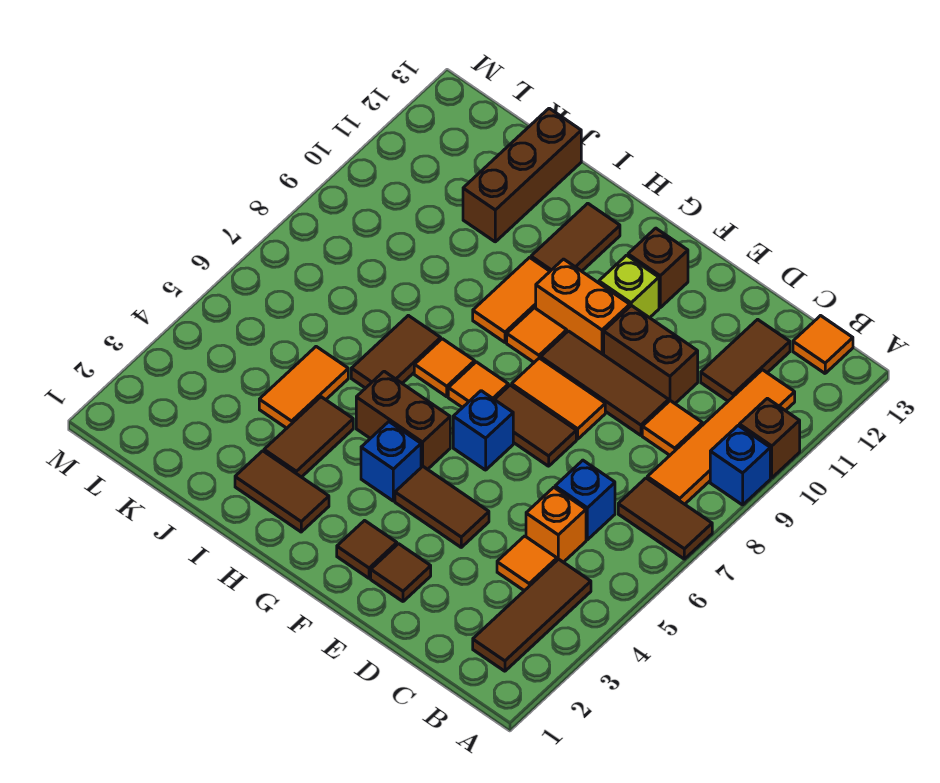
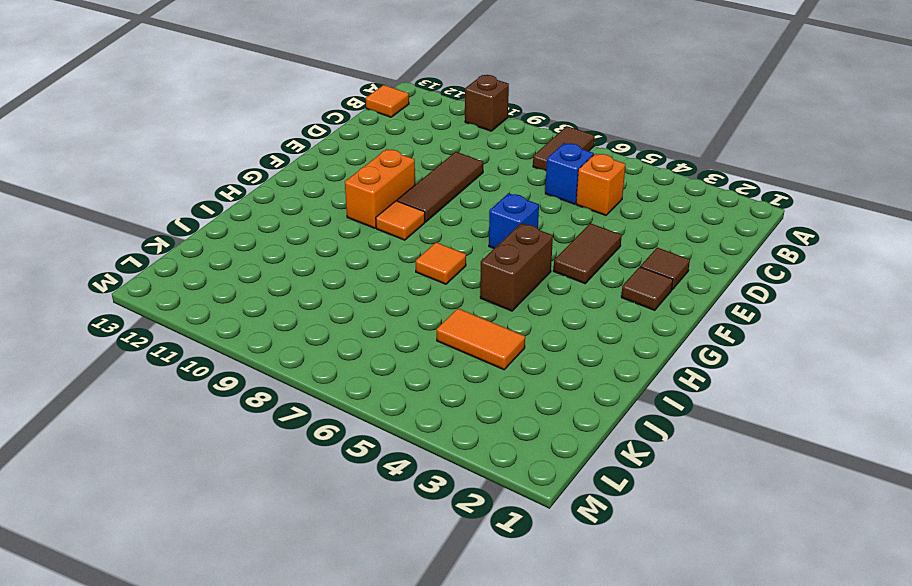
none -> blue brick A9 level 1
none -> brown tile B2:B4 level 1
none -> orange tile B8:B11 level 1
none -> orange tile C4 level 1

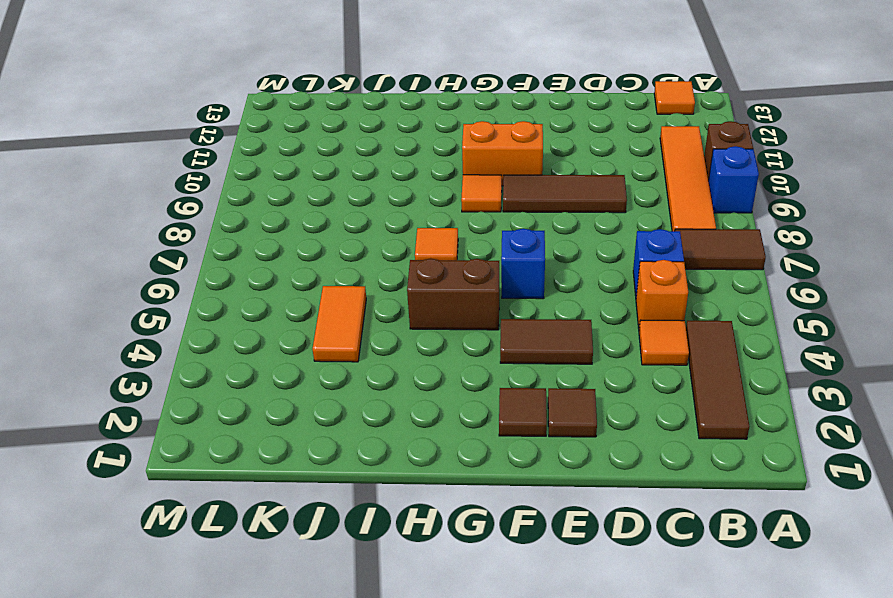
none -> orange tile C9 level 1
none -> brown tile C11:C12 level 1
none -> brown brick D10:E10 level 1
none -> brown tile E7:F7 level 1

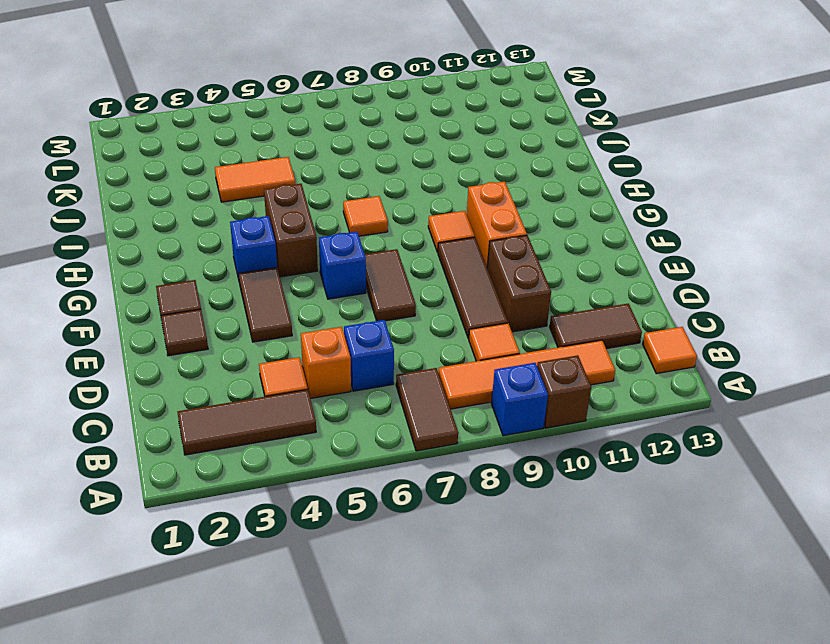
none -> orange tile E8:F8 level 1
none -> lime brick F11 level 1
none -> brown brick F12 level 1
none -> orange tile G7 level 1

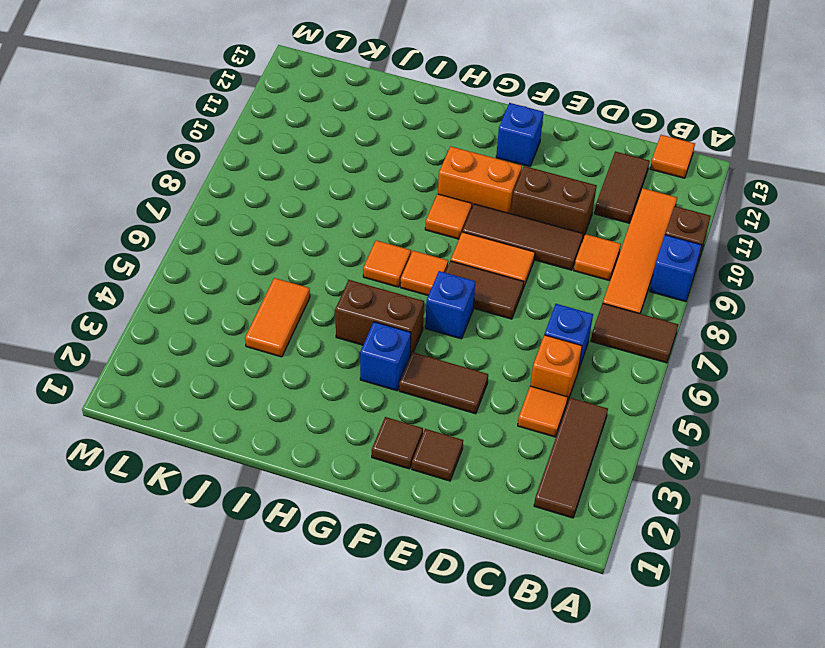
blue brick F12 level 1 -> brown brick F12 level 1
none -> lime brick F11 level 1
none -> brown tile H2:I2 level 1
none -> orange tile H9:H10 level 1
none -> brown tile H11:H12 level 1

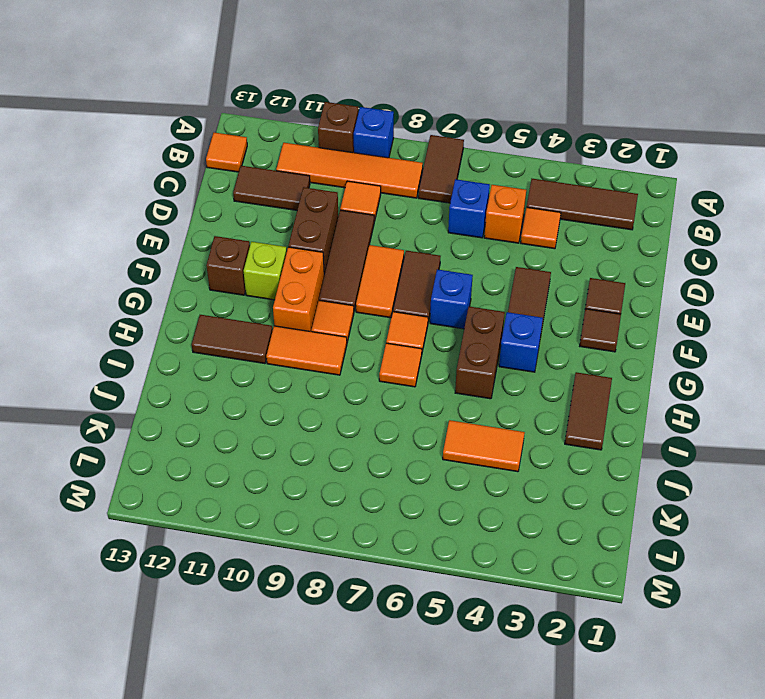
none -> brown tile I3:I4 level 1
none -> brown tile I6:I7 level 1
none -> brown brick J11:J13 level 1

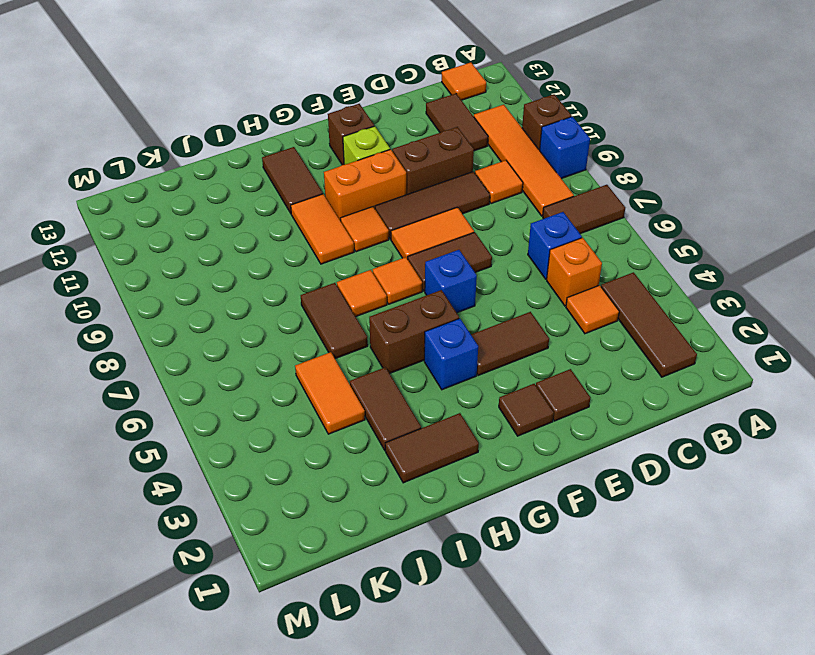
none -> brown brick J11:J13 level 1

